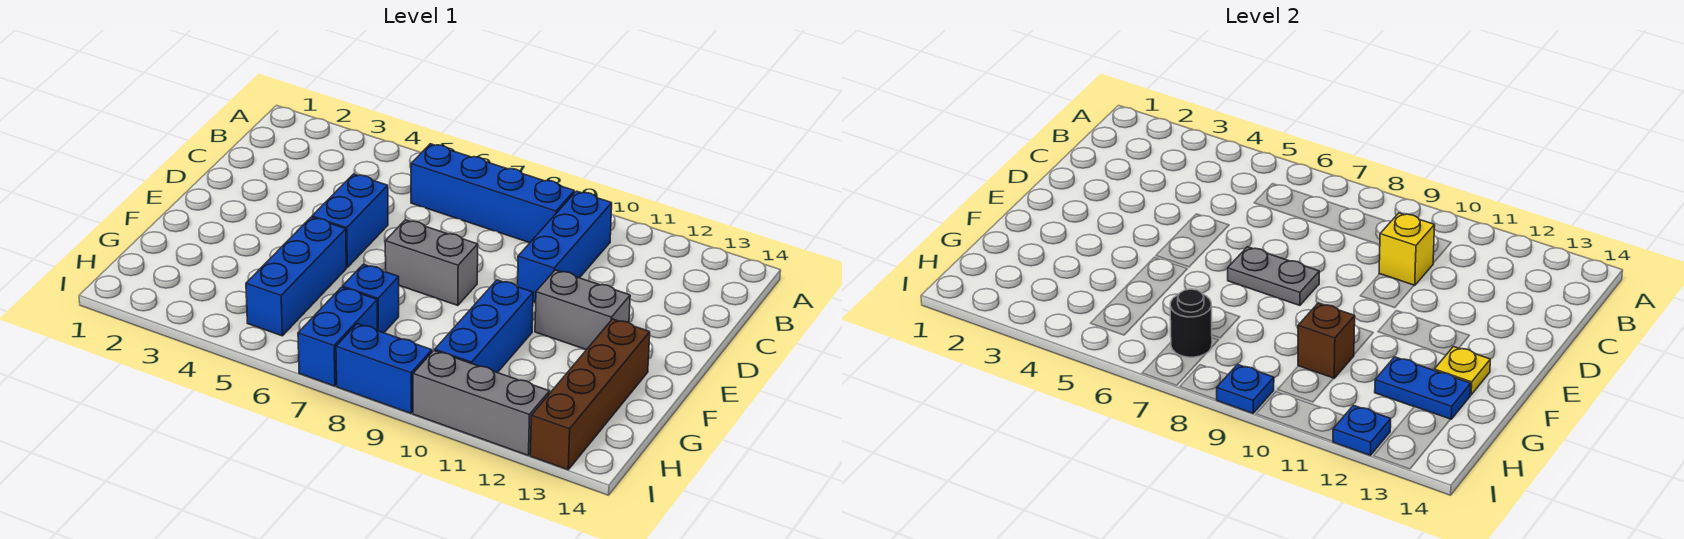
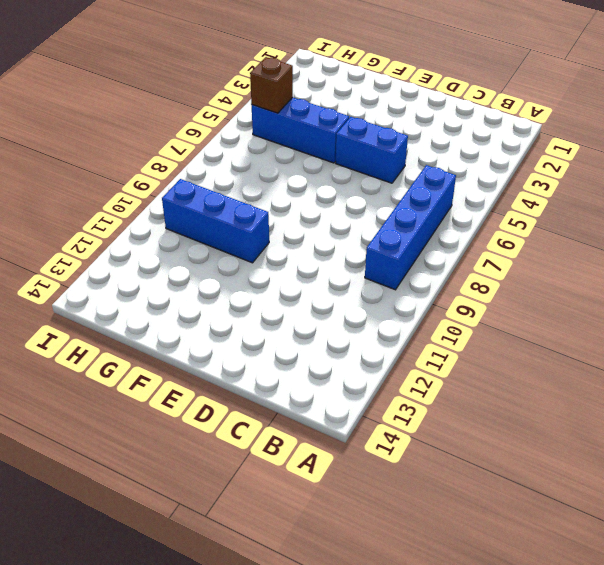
brown brick H5 level 2 -> brown brick G10 level 2
none -> blue brick B10:D10 level 1
none -> grey brick E7:E8 level 1
none -> grey brick E11:E12 level 1

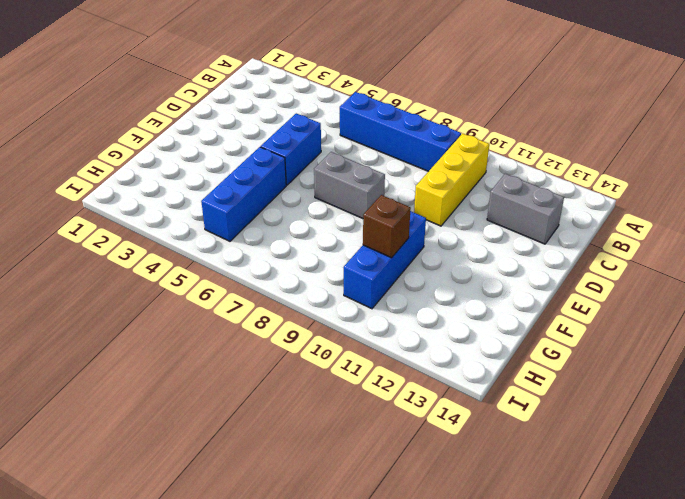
yellow brick B10:D10 level 1 -> blue brick B10:D10 level 1
grey brick C12:C13 level 1 -> grey brick E11:E12 level 1
none -> brown brick F13:I13 level 1
none -> blue brick G7 level 1
none -> blue brick H7:I7 level 1

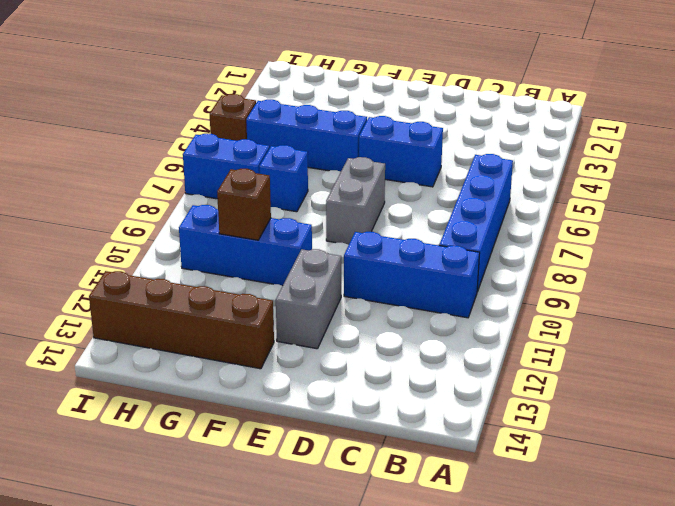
brown brick I5 level 1 -> none
none -> blue brick I8:I9 level 1
none -> grey brick I10:I12 level 1
none -> yellow brick C10 level 2

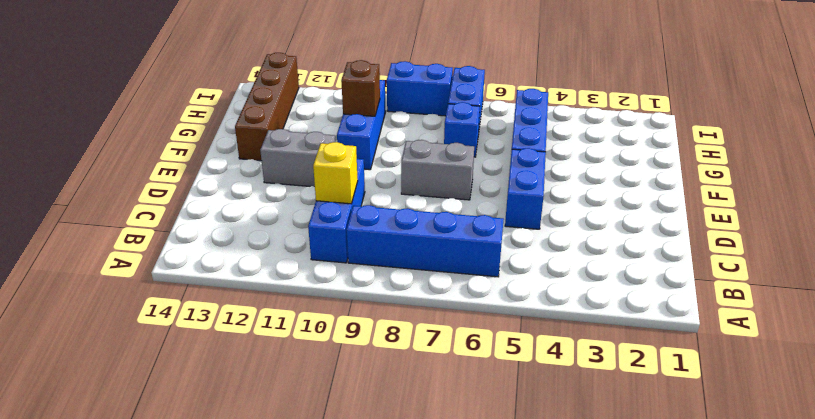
none -> grey brick I10:I12 level 1
none -> grey plate E7:E8 level 2
none -> yellow plate F13 level 2

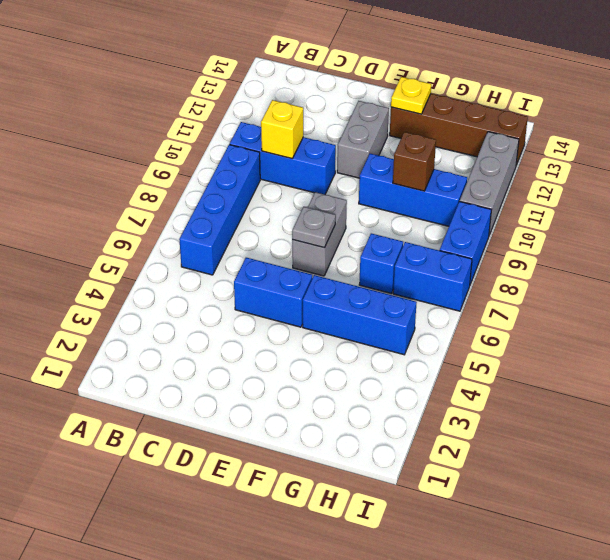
grey plate E7 level 2 -> grey plate E7:E8 level 2
none -> blue plate G12:G13 level 2
none -> black round brick H7 level 2
none -> blue plate I9 level 2

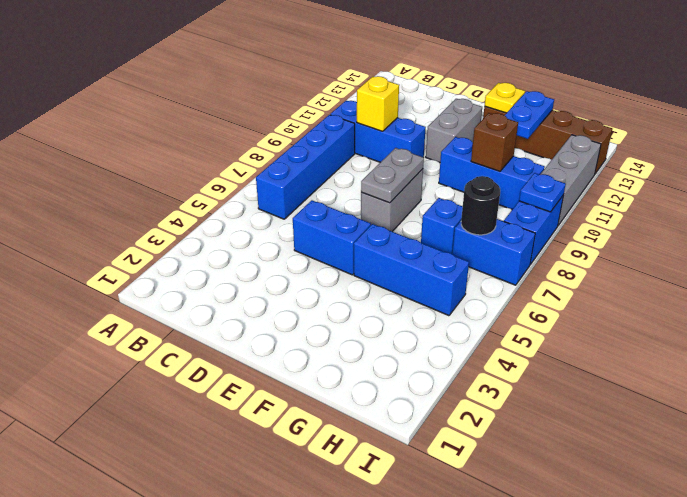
none -> blue plate I12 level 2

